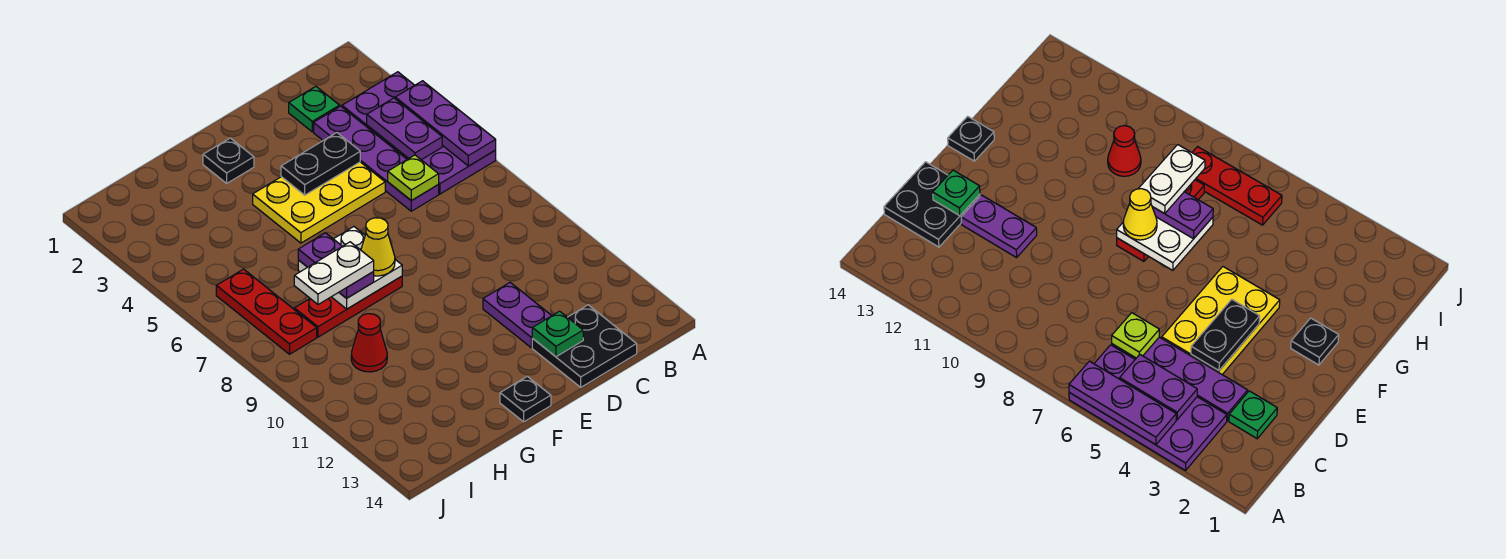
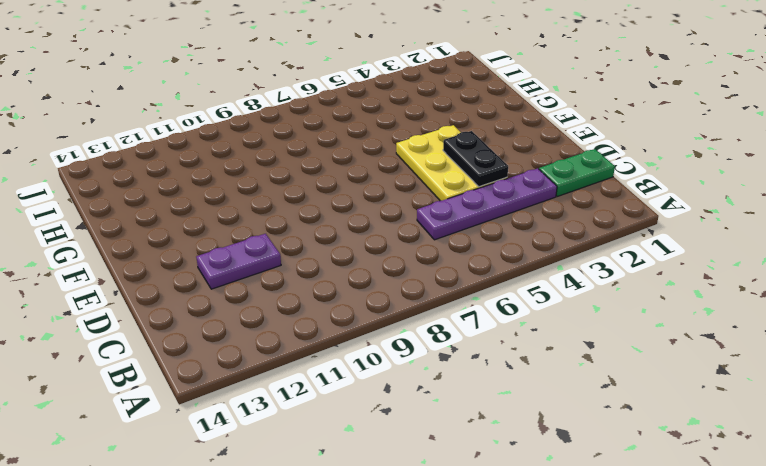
green plate C1:C2 level 1 -> green plate C2 level 1
none -> purple plate A3:B6 level 1
none -> black plate C13:D14 level 1
none -> black plate F2 level 1

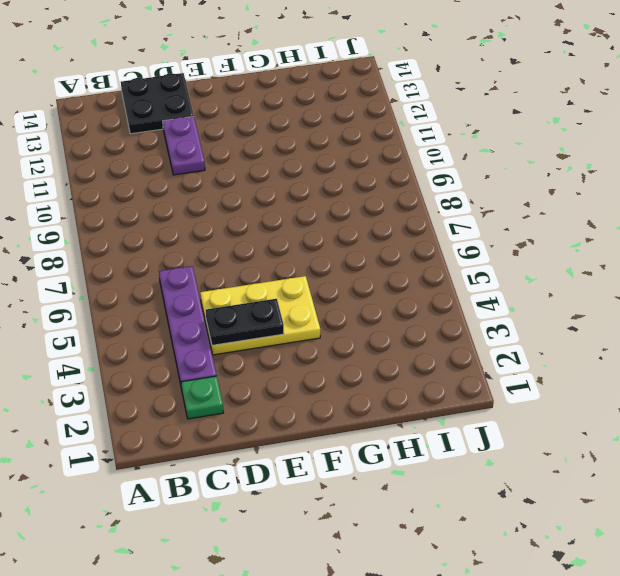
none -> purple plate A3:B6 level 1
none -> black plate F2 level 1
none -> red plate F8:H8 level 1

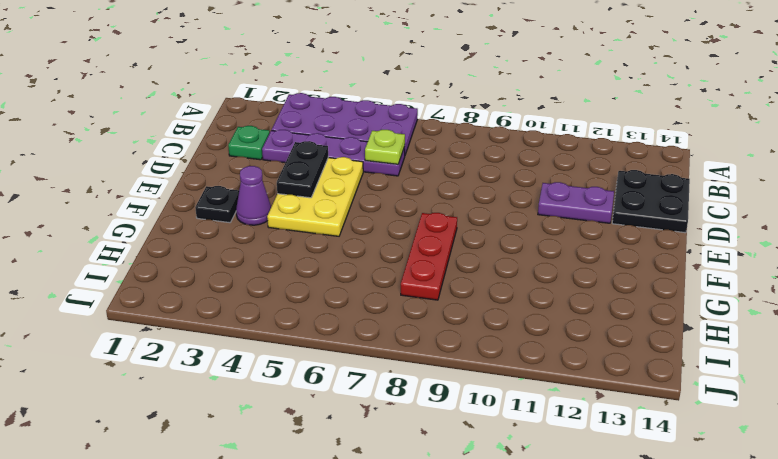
purple cone F3 level 1 -> none
none -> black plate F14 level 1
none -> red cone H10 level 1
none -> red plate I6:I8 level 1

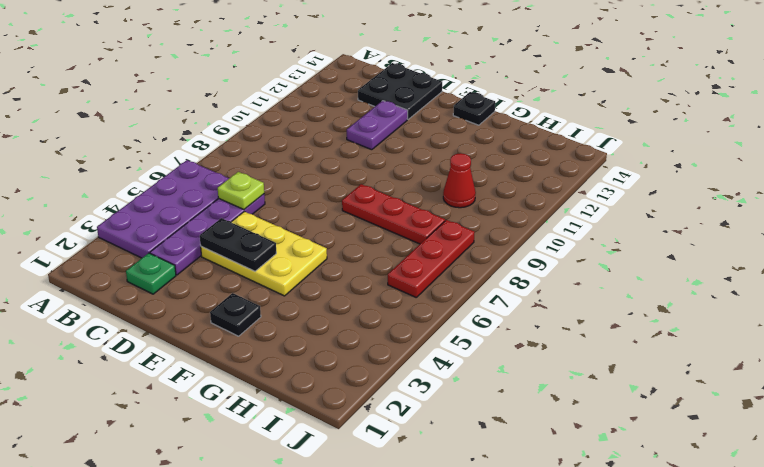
none -> purple plate A4:A6 level 2
none -> purple plate B4:B5 level 2
none -> green plate D13 level 2

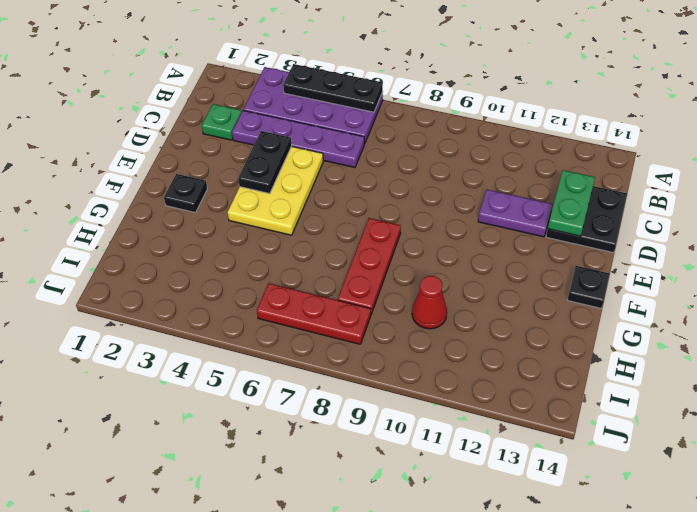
black plate A4:A6 level 2 -> purple plate A4:A6 level 2
green plate C13:D13 level 2 -> green plate D13 level 2
none -> purple plate B4:B5 level 2
none -> lime plate C6 level 2
none -> white plate F7:G8 level 2

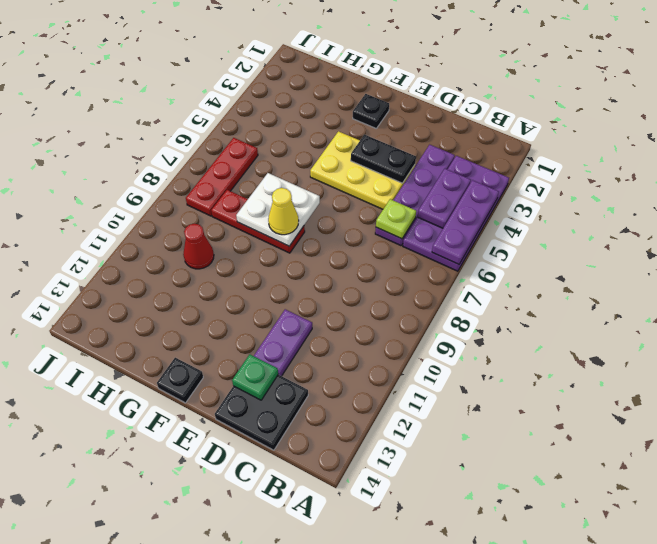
none -> green plate C2 level 1
none -> purple plate G7:G8 level 3
none -> white plate G8:H8 level 4

